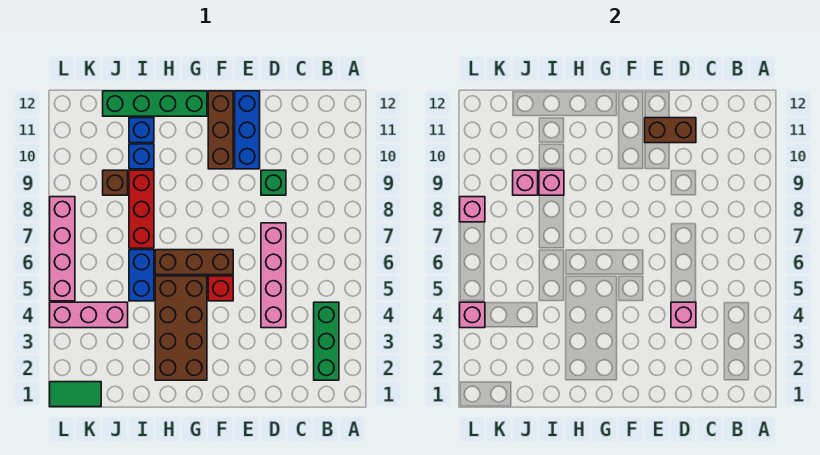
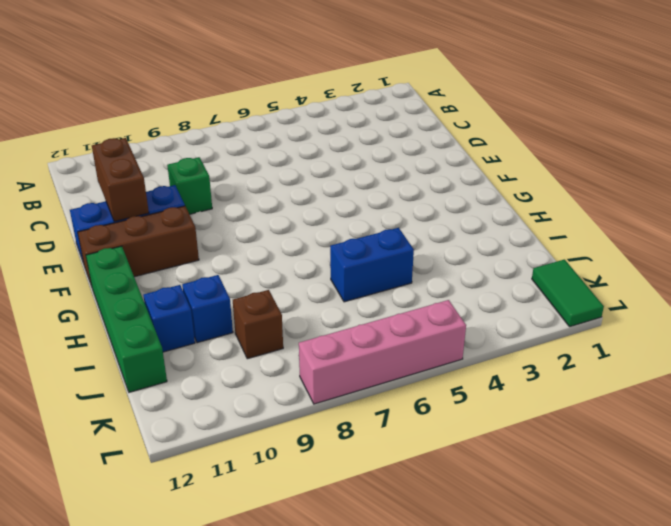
none -> green brick B2:B4 level 1
none -> pink brick D4:D7 level 1
none -> red brick F5 level 1

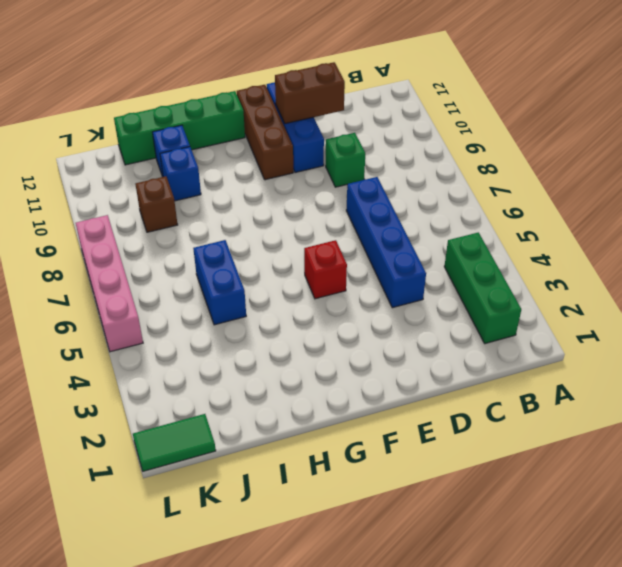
blue brick D4:D7 level 1 -> pink brick D4:D7 level 1
none -> brown brick F6:H6 level 1
none -> brown brick G2:H5 level 1
none -> red brick I7:I9 level 1

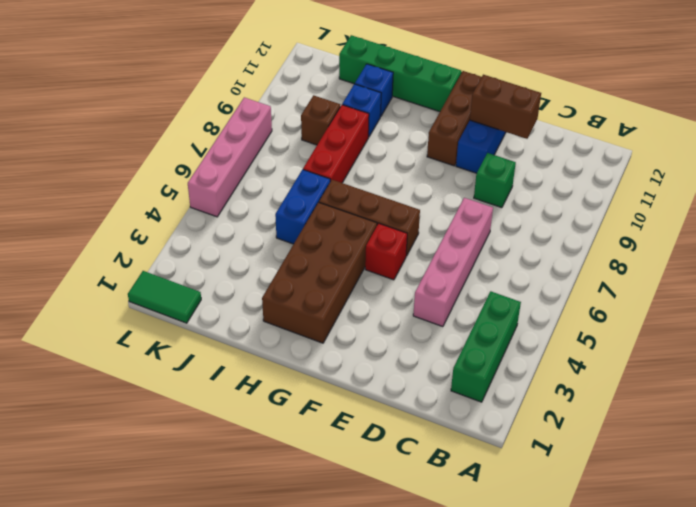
none -> pink brick J4:L4 level 1
none -> pink brick D4 level 2
none -> pink brick I9 level 2

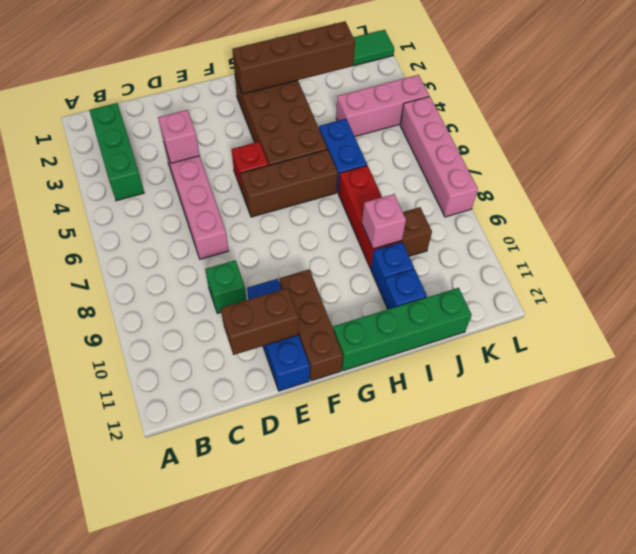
brown brick G2:J2 level 2 -> none
none -> pink brick J9 level 2
none -> pink brick L4 level 2
none -> pink brick L8 level 2

